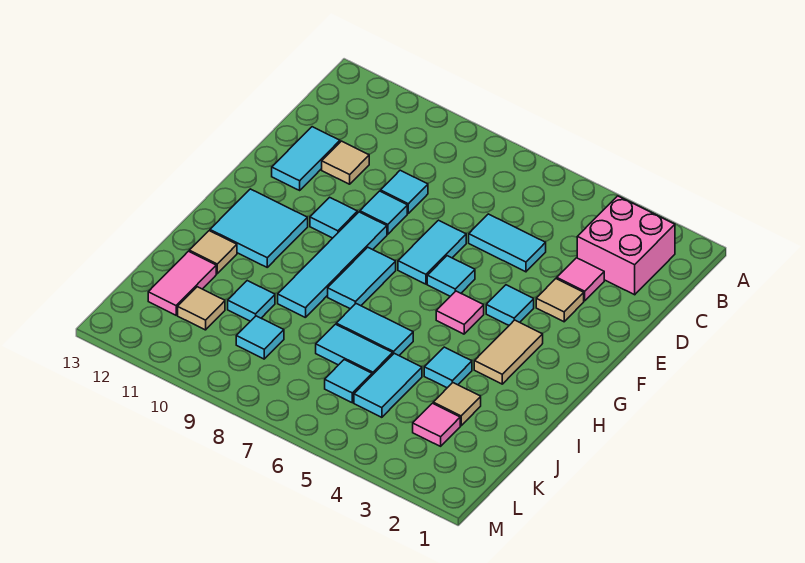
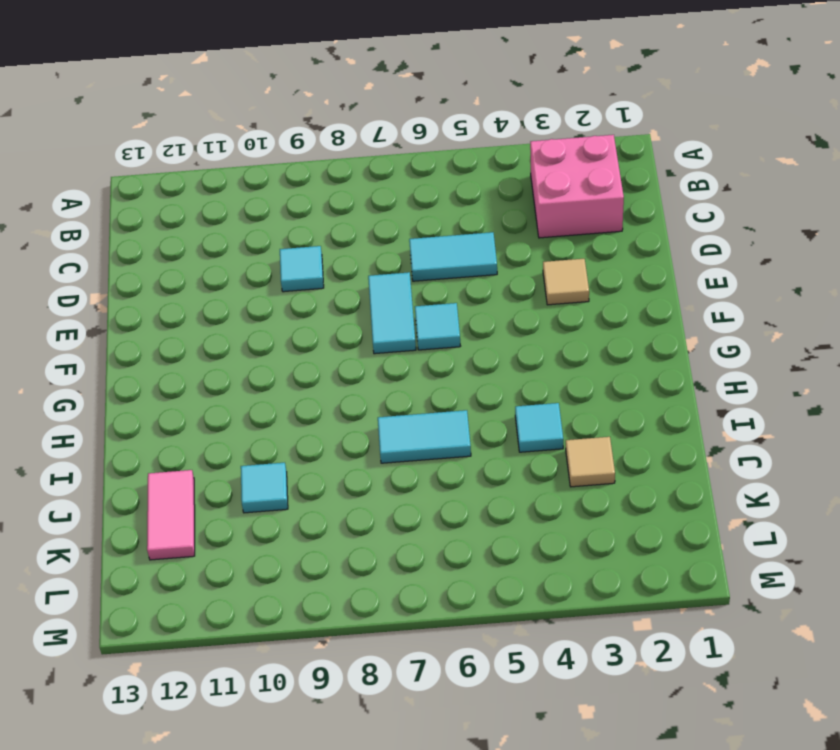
none -> pink tile D3 level 1
none -> tan tile D11 level 1
none -> cyan tile D12:E12 level 1

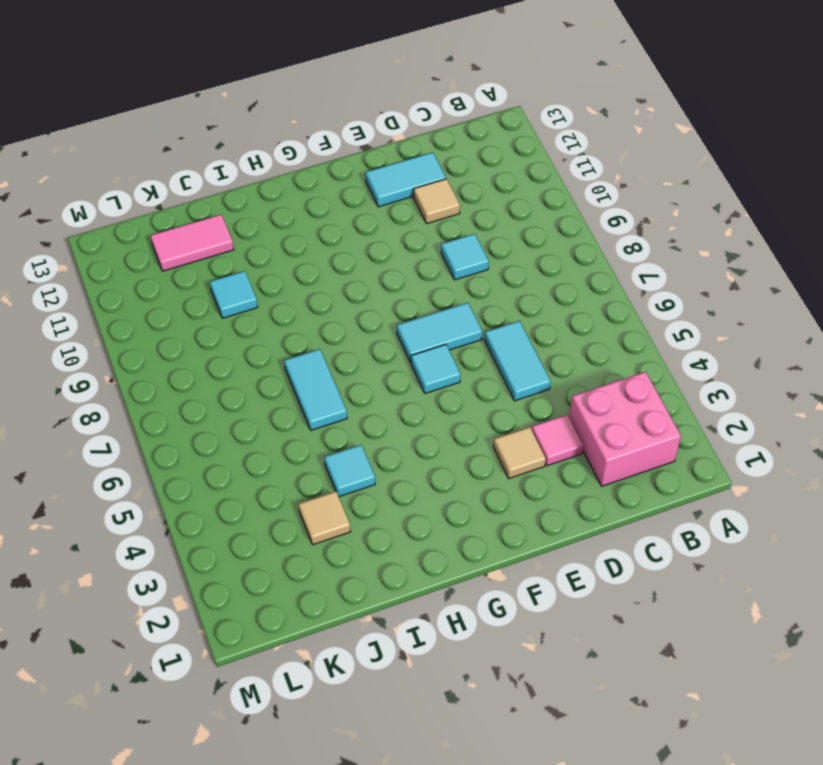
none -> cyan tile E9 level 1
none -> cyan tile F4 level 1
none -> cyan tile F9:I9 level 1

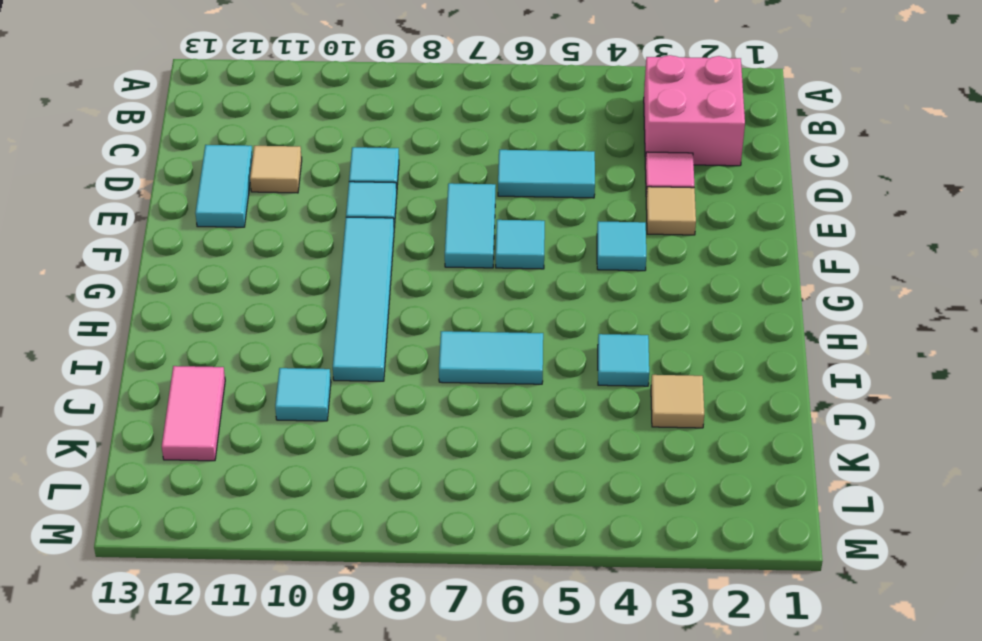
none -> cyan tile F10 level 1
none -> tan tile G3:H3 level 1
none -> pink tile G5 level 1

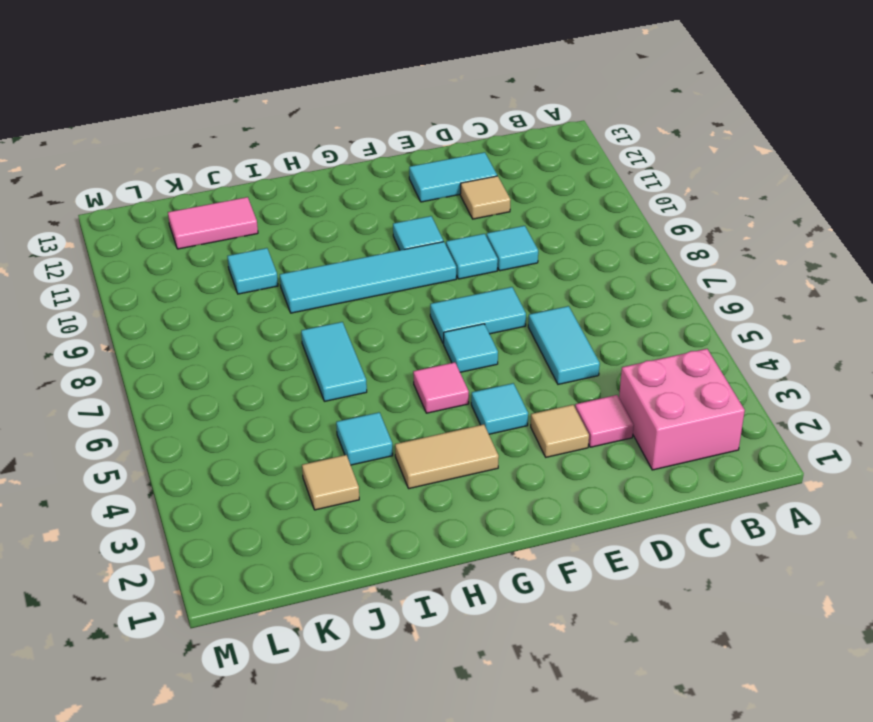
none -> cyan tile G8:H8 level 1
none -> cyan tile G11:H12 level 1
none -> tan tile I12 level 1

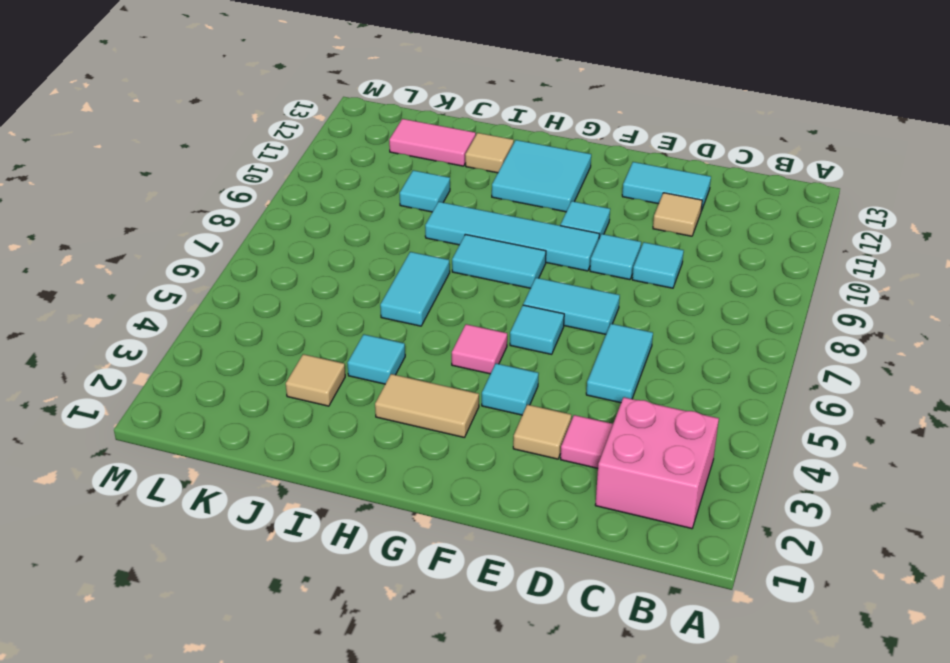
none -> cyan tile J5:K5 level 1
none -> cyan tile J6:J7 level 1
none -> pink tile K3 level 1

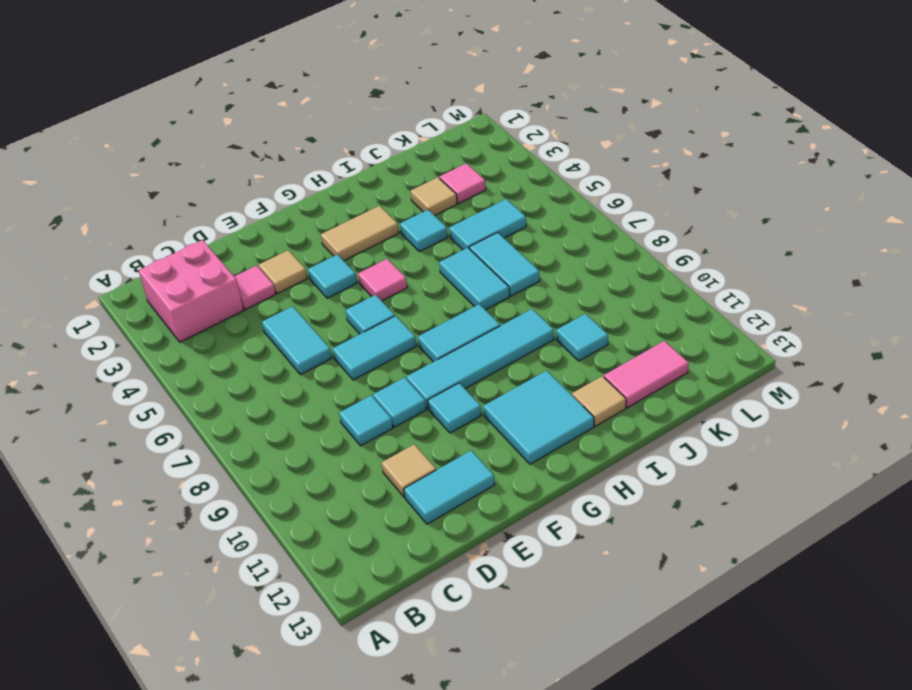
none -> cyan tile K6 level 1
none -> cyan tile K9 level 1
none -> tan tile K11 level 1

